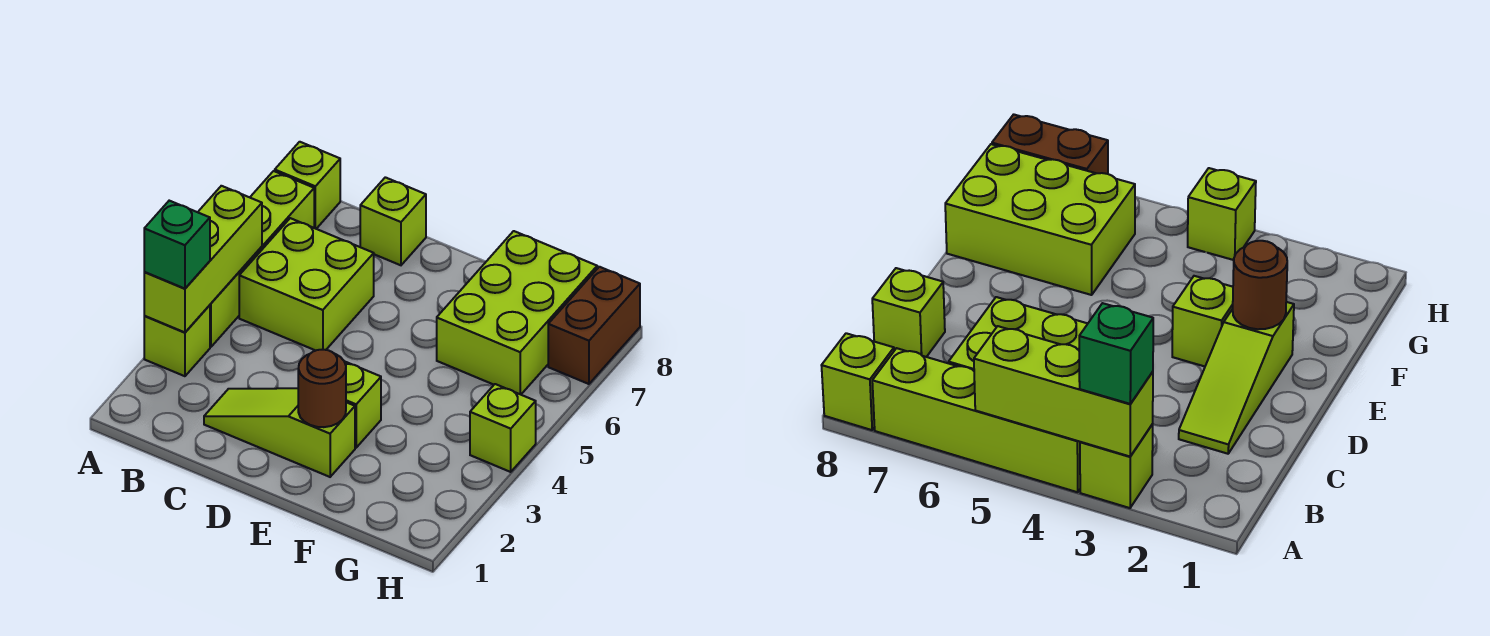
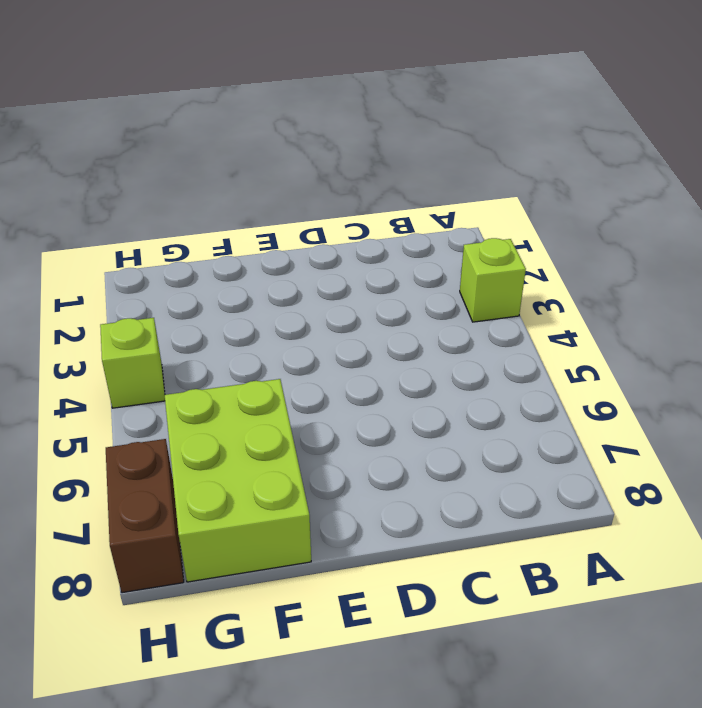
none -> lime brick A4:A7 level 1
none -> lime brick A8 level 1
none -> lime brick B5:C6 level 1

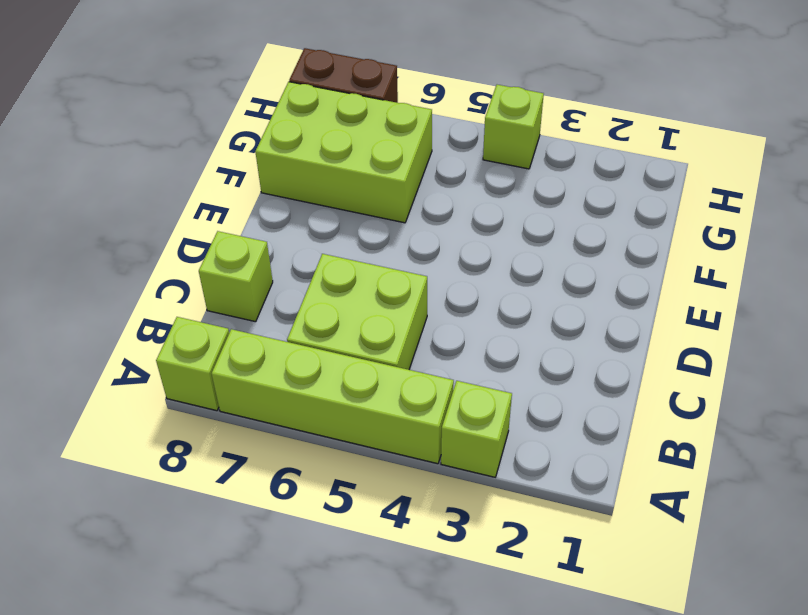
none -> lime slope C2:E2 level 1 top E
none -> lime brick E3 level 1
none -> lime brick A3:A5 level 2

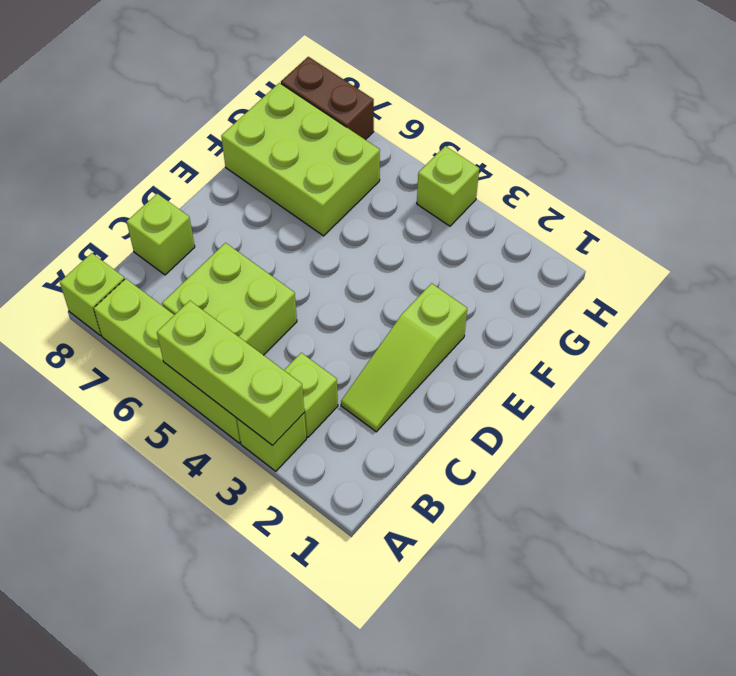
lime brick B3 level 1 -> lime brick E3 level 1
none -> brown round brick E2 level 2
none -> green brick A3 level 3

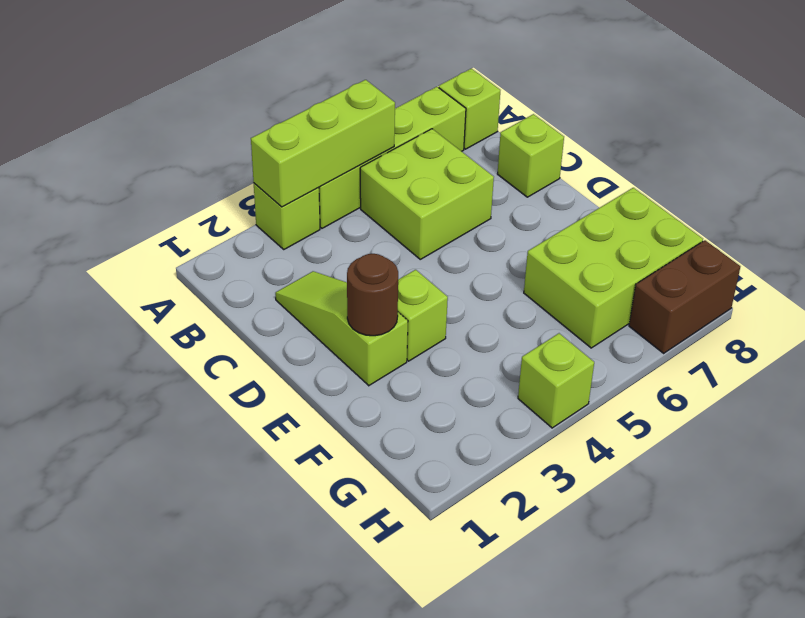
none -> green brick A3 level 3

